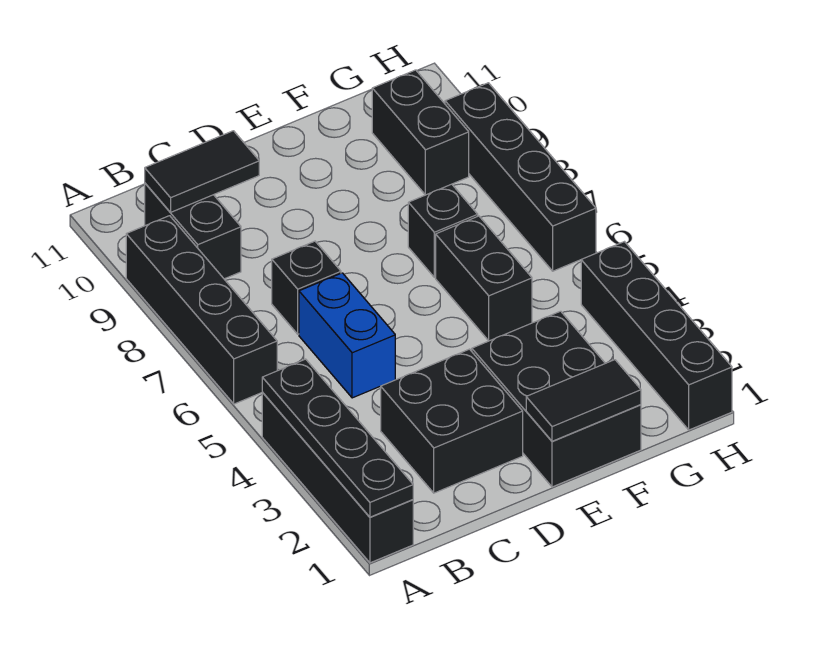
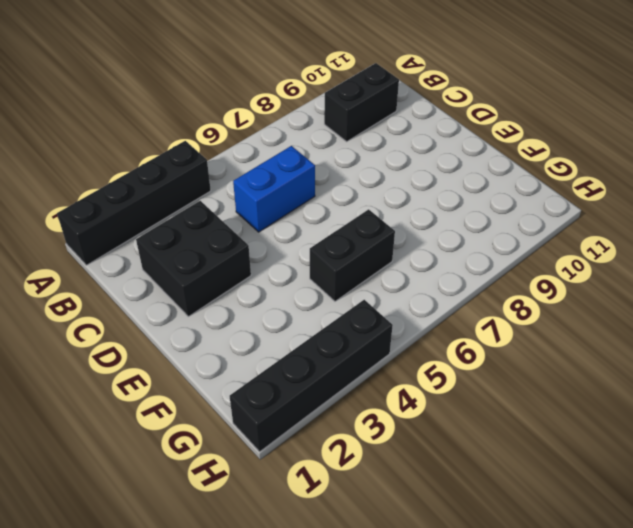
none -> black brick A6:A9 level 1
none -> black brick C7 level 1
none -> black brick E1:F3 level 1

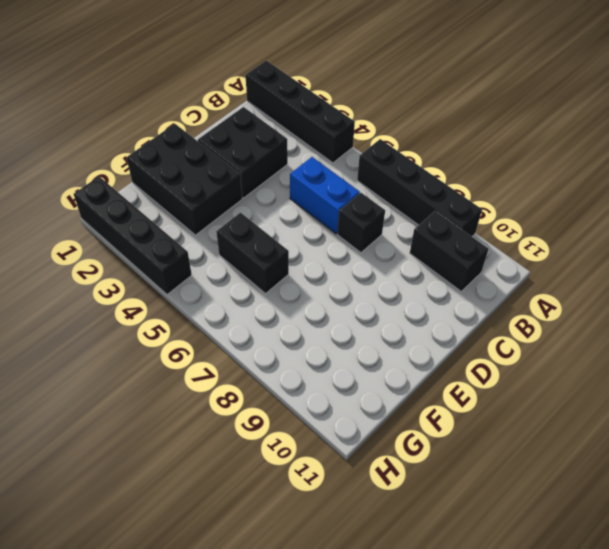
none -> black brick F7 level 1
none -> black brick G9:G10 level 1
none -> black brick H6:H9 level 1

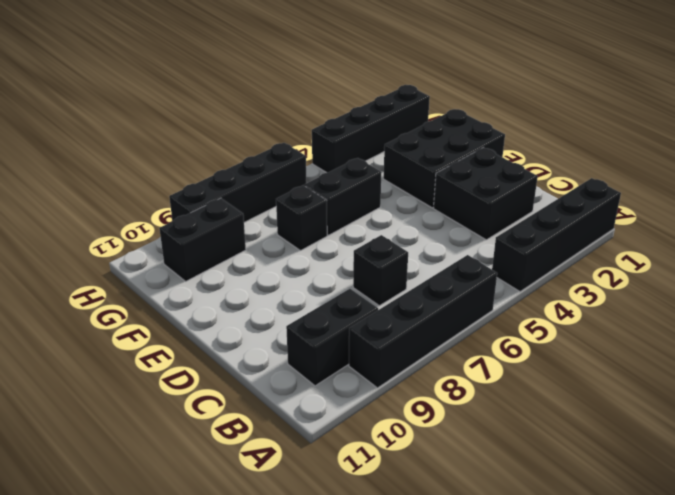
none -> blue brick C5:C6 level 1
none -> black plate A1:A4 level 2
none -> black tile B10:C10 level 2

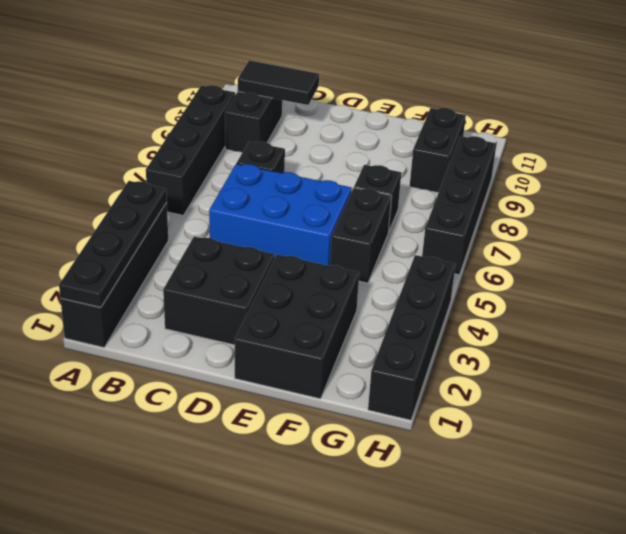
blue brick C5:E6 level 1 -> blue brick C5:C6 level 1
none -> black tile E1:F1 level 2

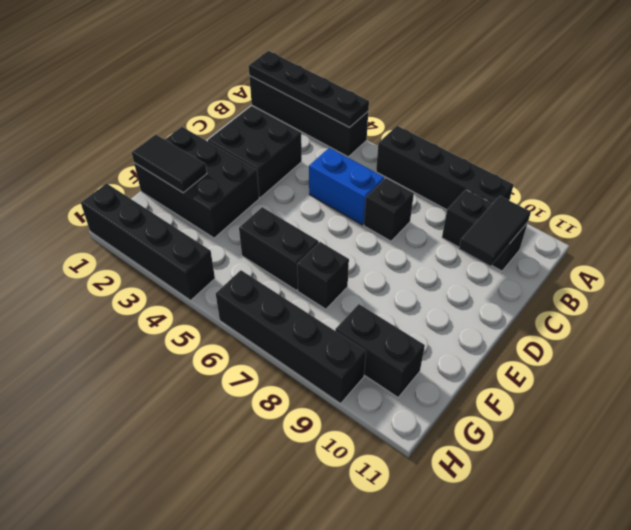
black tile F1:F2 level 2 -> black tile E1:F1 level 2

